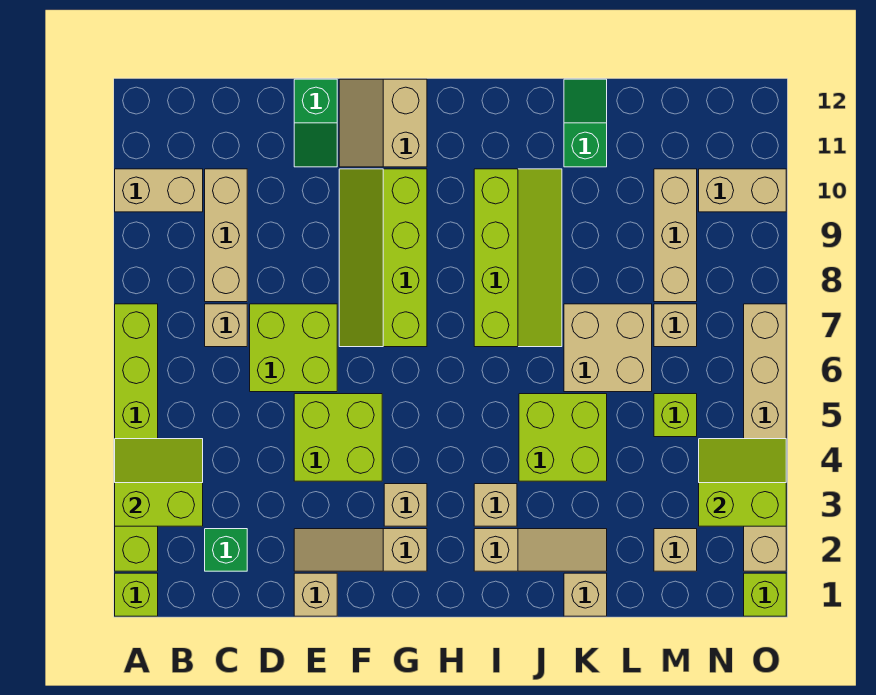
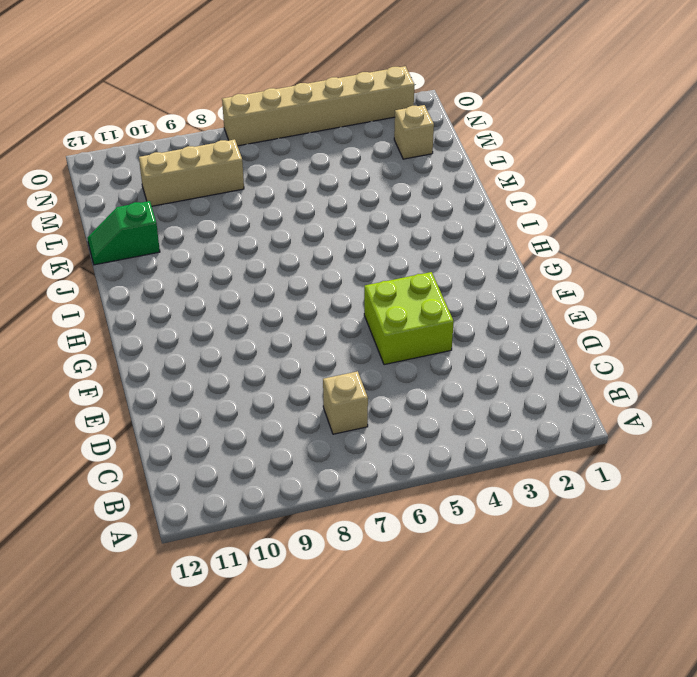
none -> lime brick A1 level 1
none -> lime brick A2:A7 level 1
none -> tan brick A10:B10 level 1
none -> green brick C2 level 1

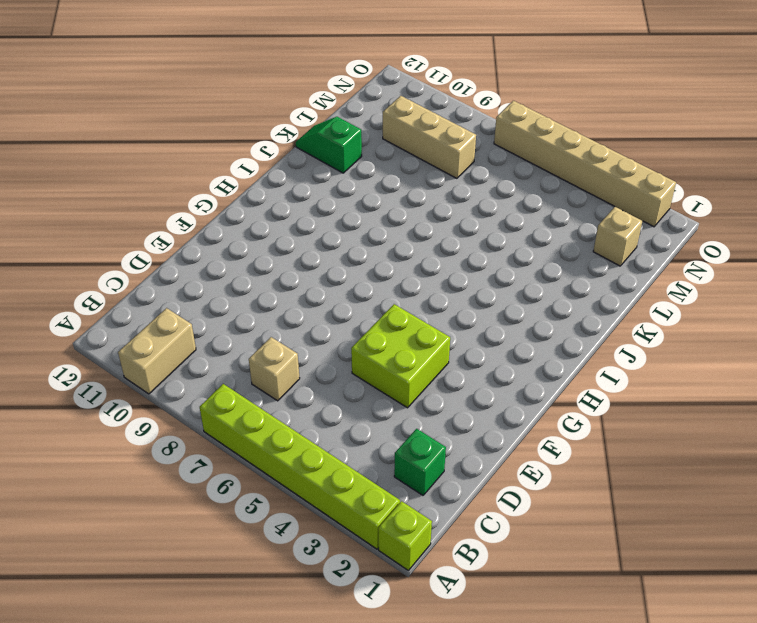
none -> tan brick C8:C10 level 1
none -> lime brick D6:E7 level 1
none -> tan brick E1 level 1
none -> tan slope E2:G2 level 1 top G

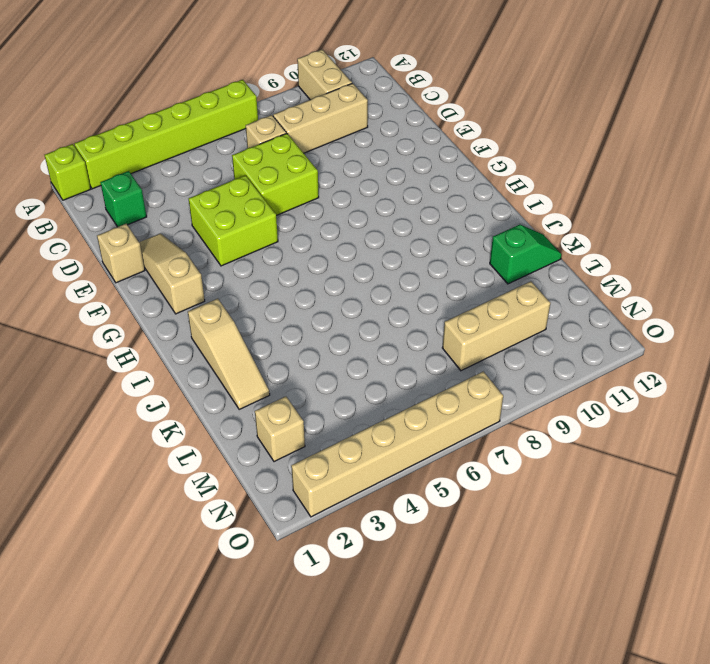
none -> green slope E11:E12 level 1 top 12
none -> lime slope F7:G10 level 1 top G
none -> tan slope F11:G12 level 1 top G
none -> tan brick G3 level 1

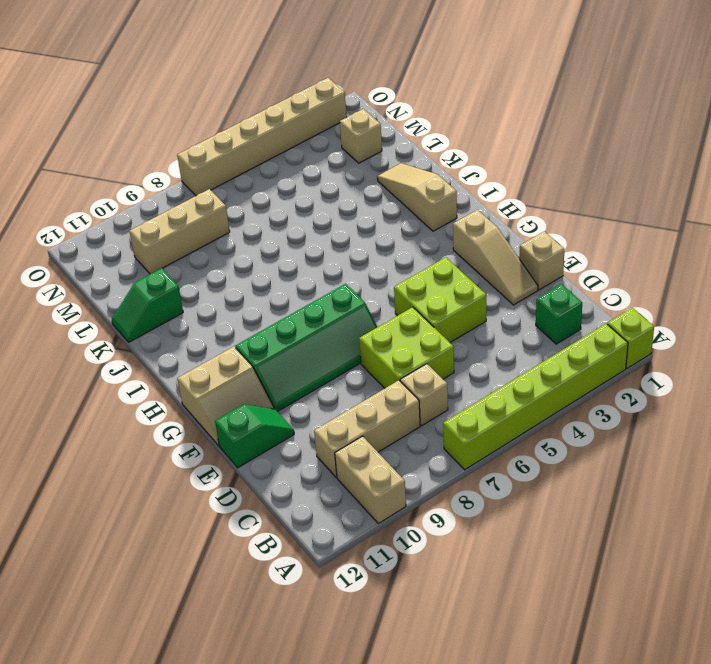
green slope F7:G10 level 1 top G -> lime slope F7:G10 level 1 top G
none -> tan brick G3 level 1
none -> tan brick I3 level 1
none -> lime slope I7:J10 level 1 top I
none -> lime brick J4:K5 level 1

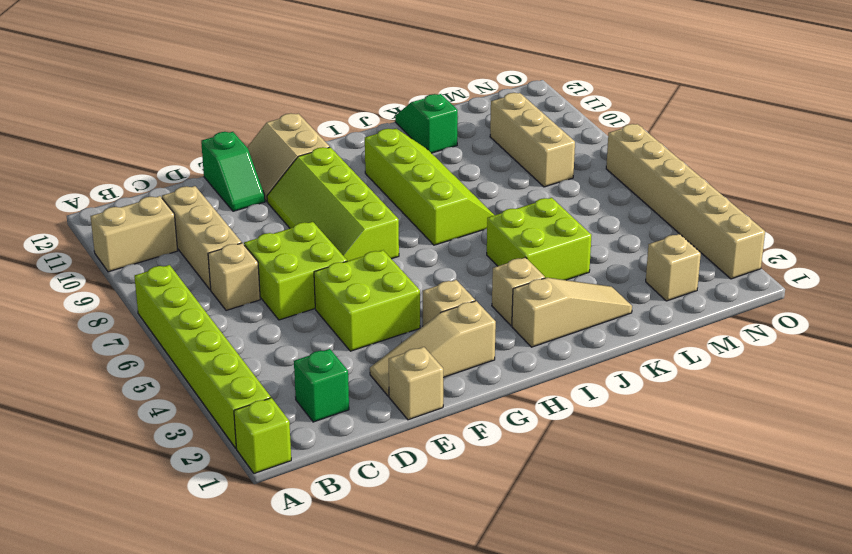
none -> tan brick K1 level 1
none -> tan brick K6:L7 level 1
none -> lime brick M5 level 1
none -> tan brick M7 level 1

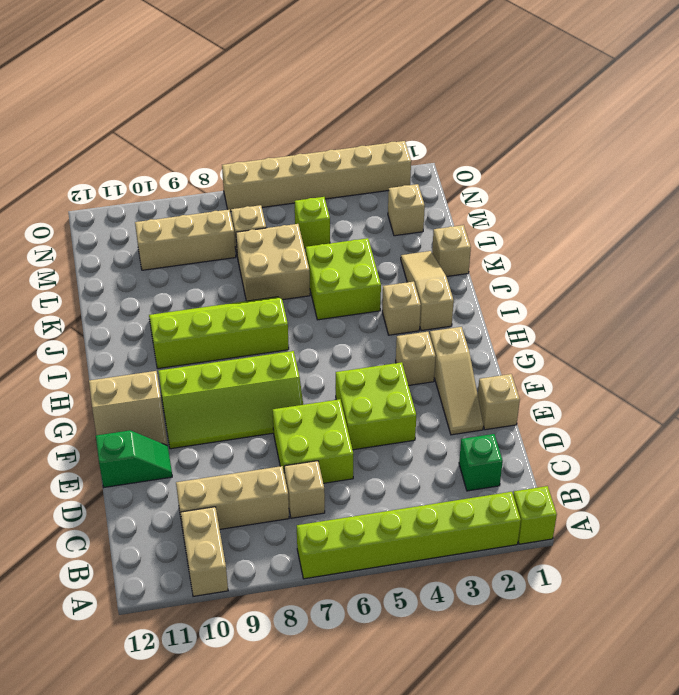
none -> green slope K11:K12 level 1 top 11
none -> tan brick N10:O10 level 1
none -> lime brick O1 level 1
none -> lime slope A3:B4 level 2 top 3

